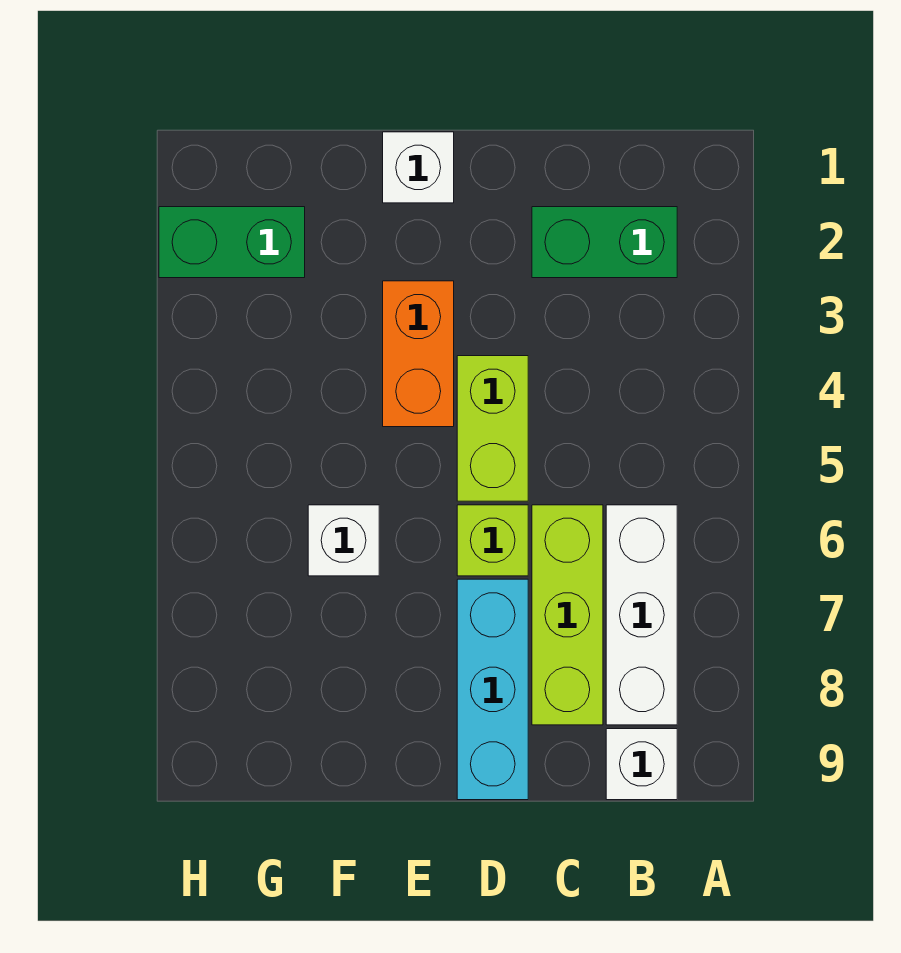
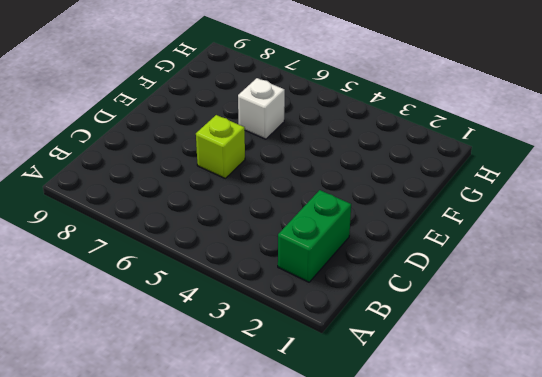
none -> white brick B6:B8 level 1
none -> white brick B9 level 1

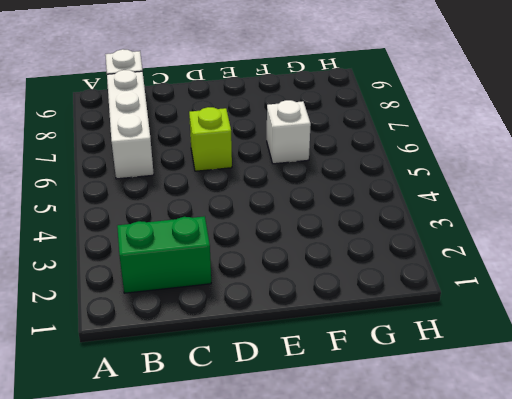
none -> lime brick C6:C8 level 1
none -> lime brick D4:D5 level 1

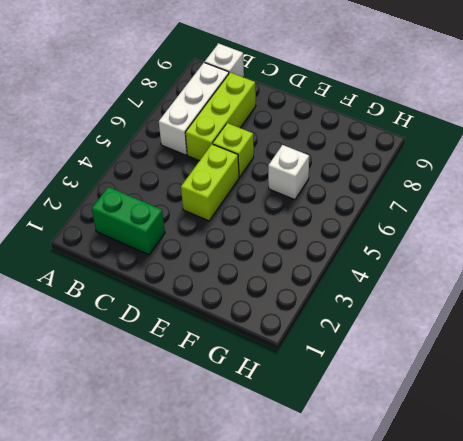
none -> cyan brick D7:D9 level 1
none -> white brick E1 level 1

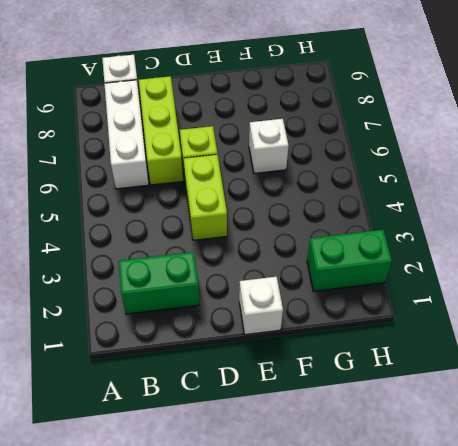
none -> cyan brick D7:D9 level 1
none -> orange brick E3:E4 level 1

